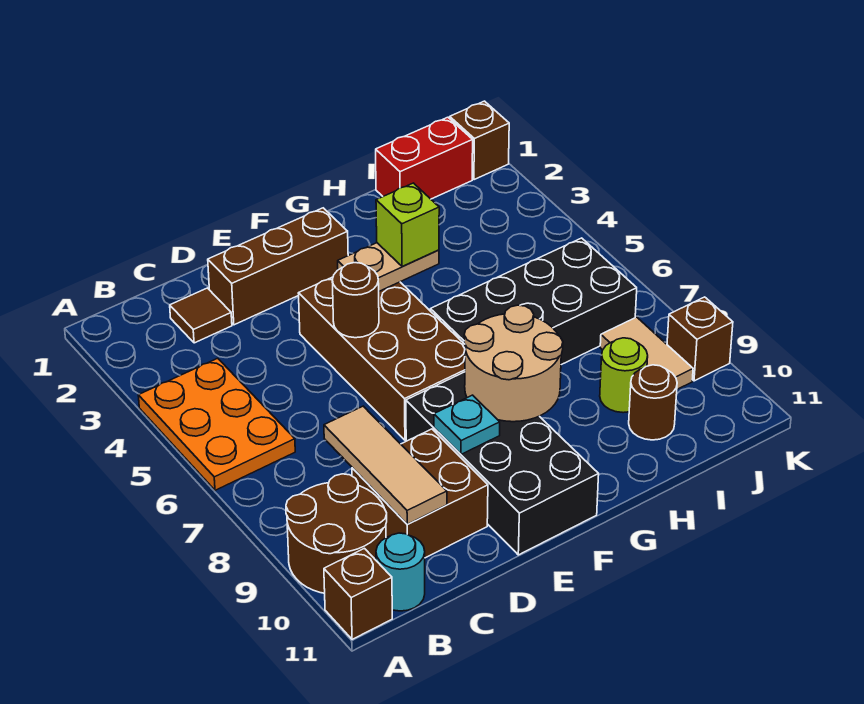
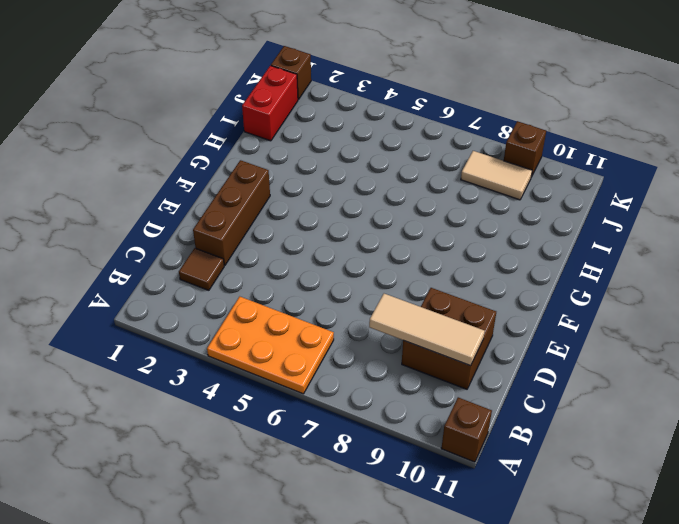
none -> brown round brick A9:B10 level 1
none -> cyan round brick B11 level 1
none -> brown brick E4:F7 level 1

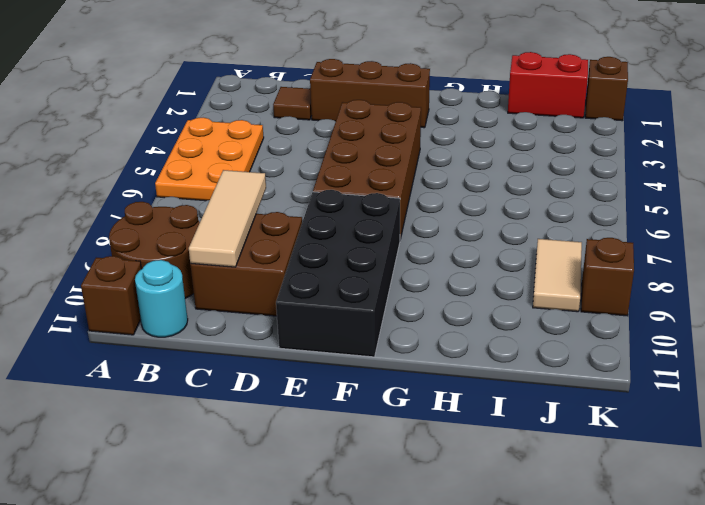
none -> black brick G6:J7 level 1
none -> lime round brick I9 level 1
none -> brown round brick I10 level 1

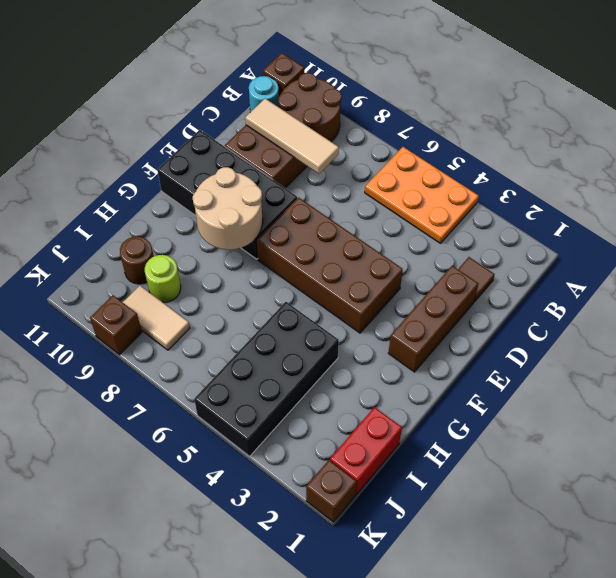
black brick H4:K5 level 1 -> black brick G6:J7 level 1
none -> brown round brick E5 level 2
none -> cyan plate E9 level 2
none -> tan plate F4:G4 level 2

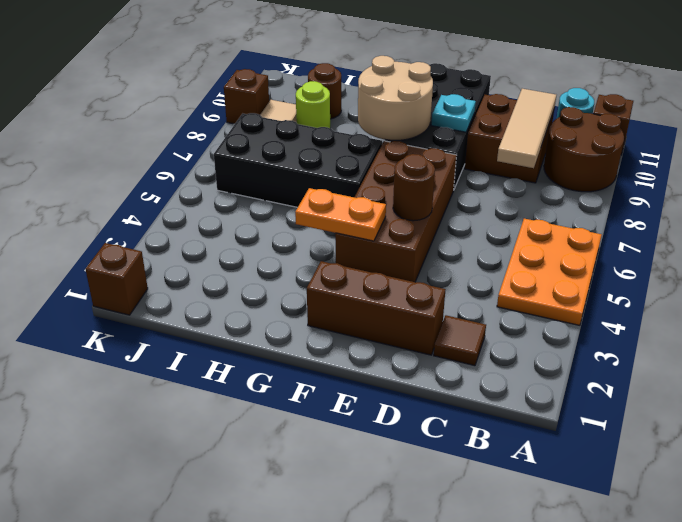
orange plate F4:G4 level 2 -> tan plate F4:G4 level 2
none -> red brick I1:J1 level 1
none -> lime brick G4 level 3

